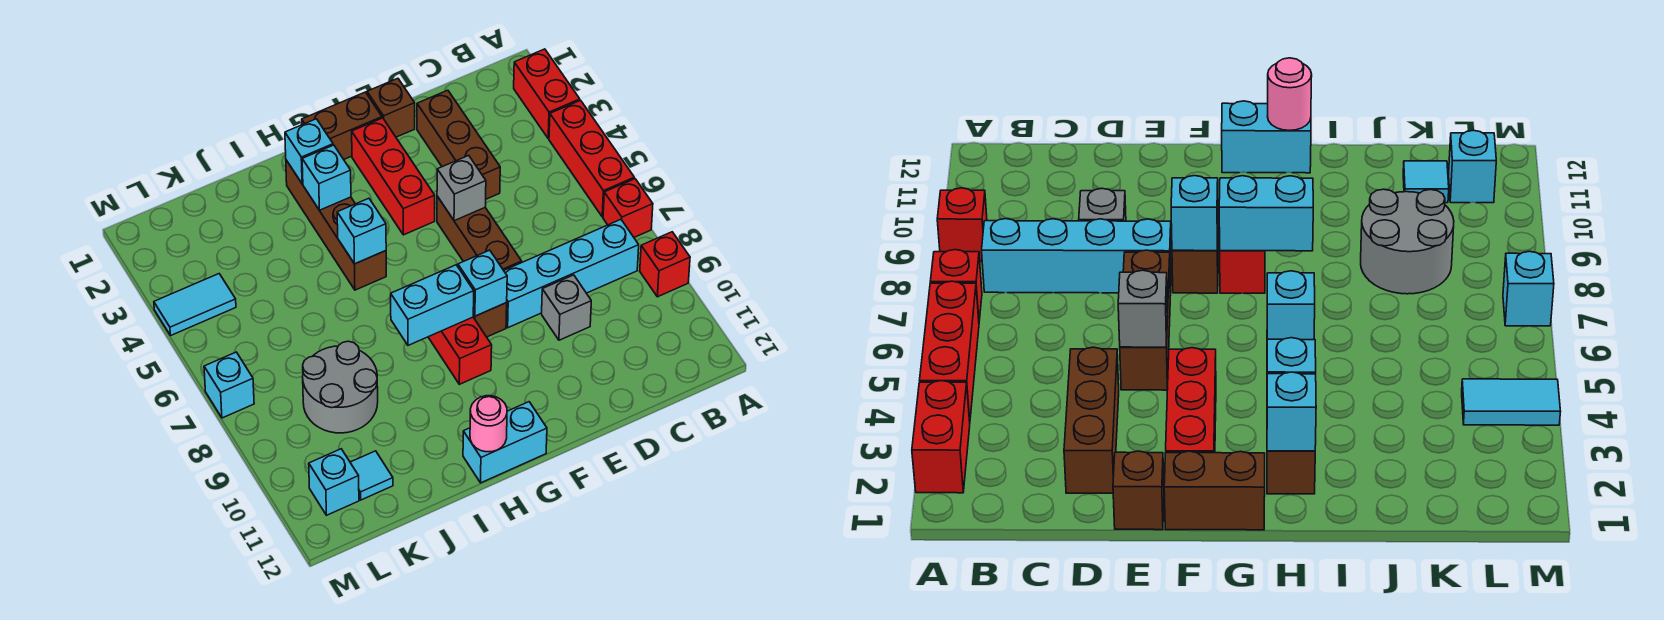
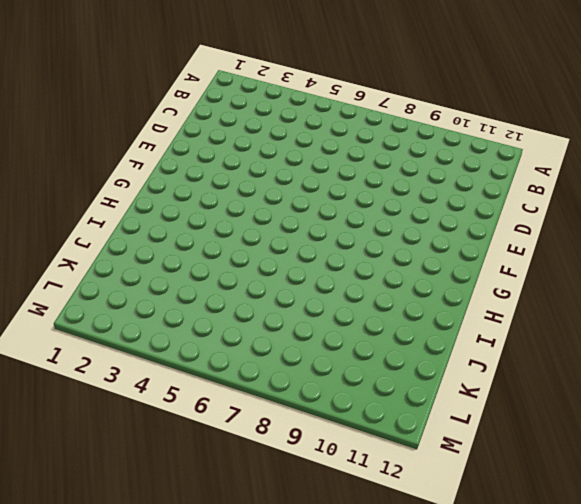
none -> red brick A2:A3 level 1
none -> red brick A4:A6 level 1
none -> red brick A7 level 1

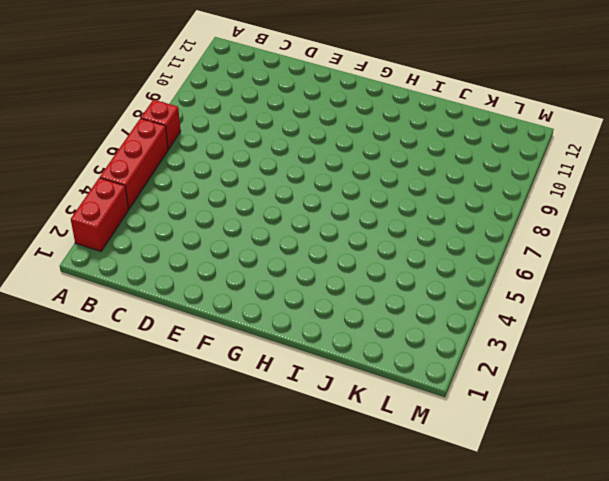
none -> red brick A9 level 1
none -> cyan brick B8:E8 level 1
none -> brown brick D2:D4 level 1

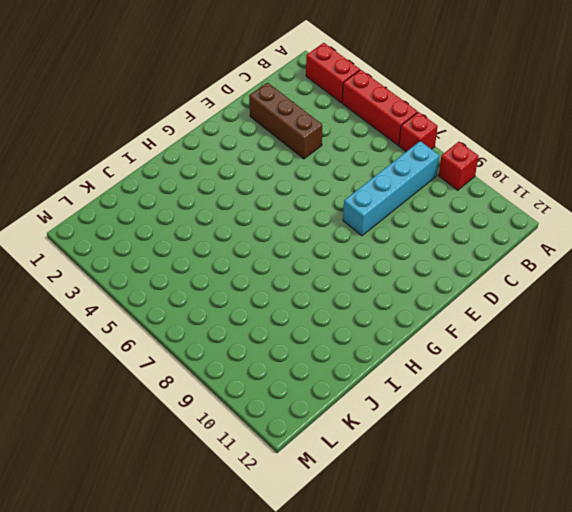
none -> grey brick D9 level 1
none -> brown brick E1 level 1
none -> brown brick E5:E7 level 1

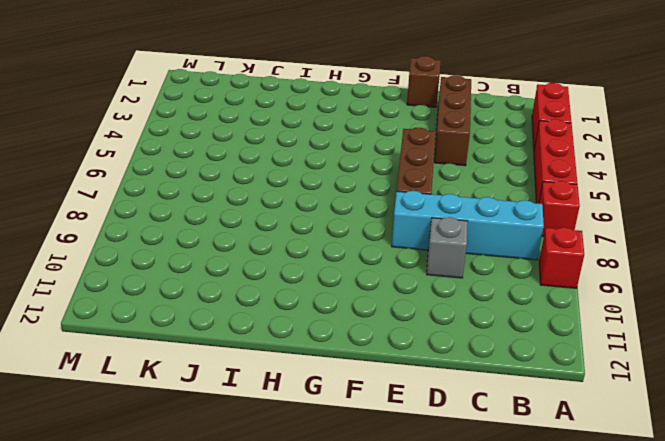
none -> brown brick F1:G1 level 1
none -> red brick F2:F4 level 1
none -> brown brick F8 level 1

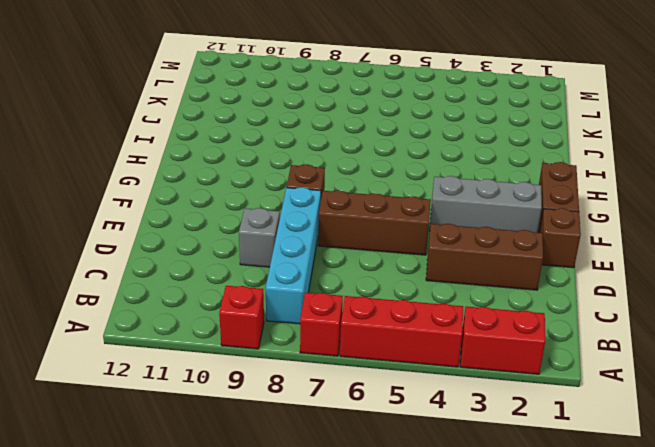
grey brick F2:F4 level 1 -> red brick F2:F4 level 1
none -> red brick G8:G9 level 1
none -> cyan brick G12:H12 level 1
none -> brown brick H2:H5 level 1

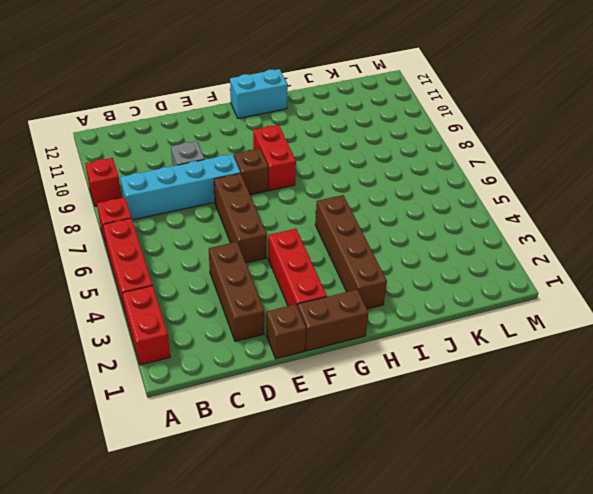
none -> grey round brick J8:K9 level 1
none -> cyan tile K11 level 1
none -> cyan tile L4:M4 level 1

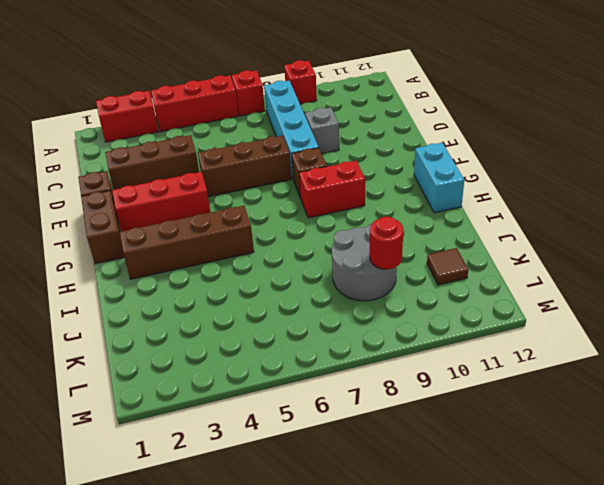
red round brick K9 level 2 -> none
brown tile K11 level 1 -> cyan tile K11 level 1
none -> cyan tile L4:M4 level 1
none -> cyan brick L11 level 1
none -> cyan brick M7 level 1

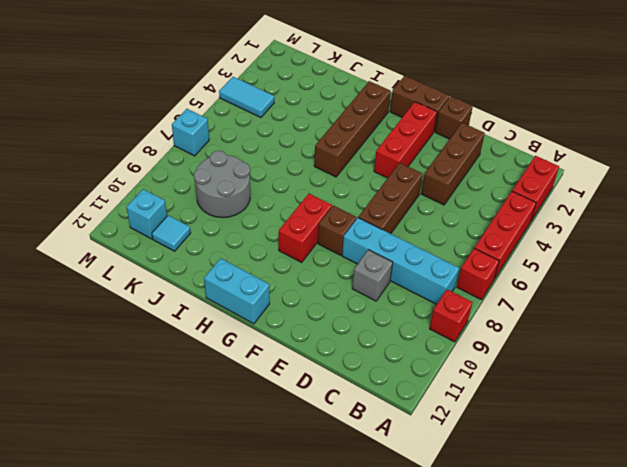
none -> grey brick E5 level 2
none -> cyan brick F8 level 2
none -> cyan brick G8:H8 level 2

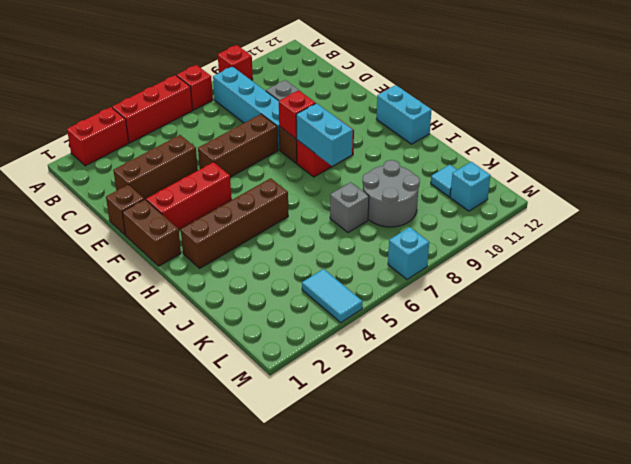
red brick F8 level 2 -> cyan brick F8 level 2
grey brick J7 level 1 -> grey brick E5 level 2
none -> cyan brick H2 level 2
none -> cyan brick H3 level 2
none -> cyan brick H5 level 2

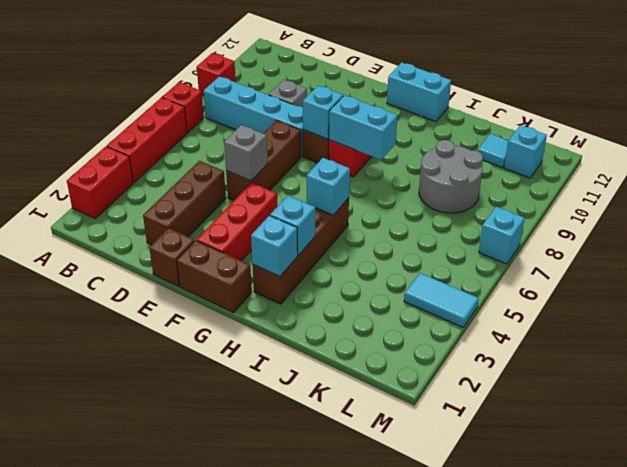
none -> pink round brick H12 level 2

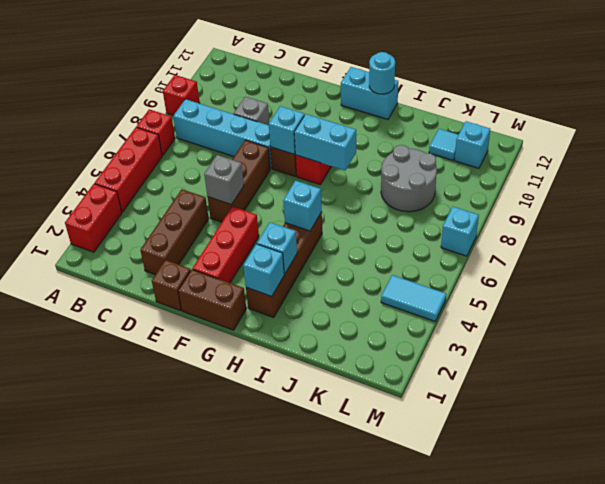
cyan round brick H12 level 2 -> pink round brick H12 level 2

